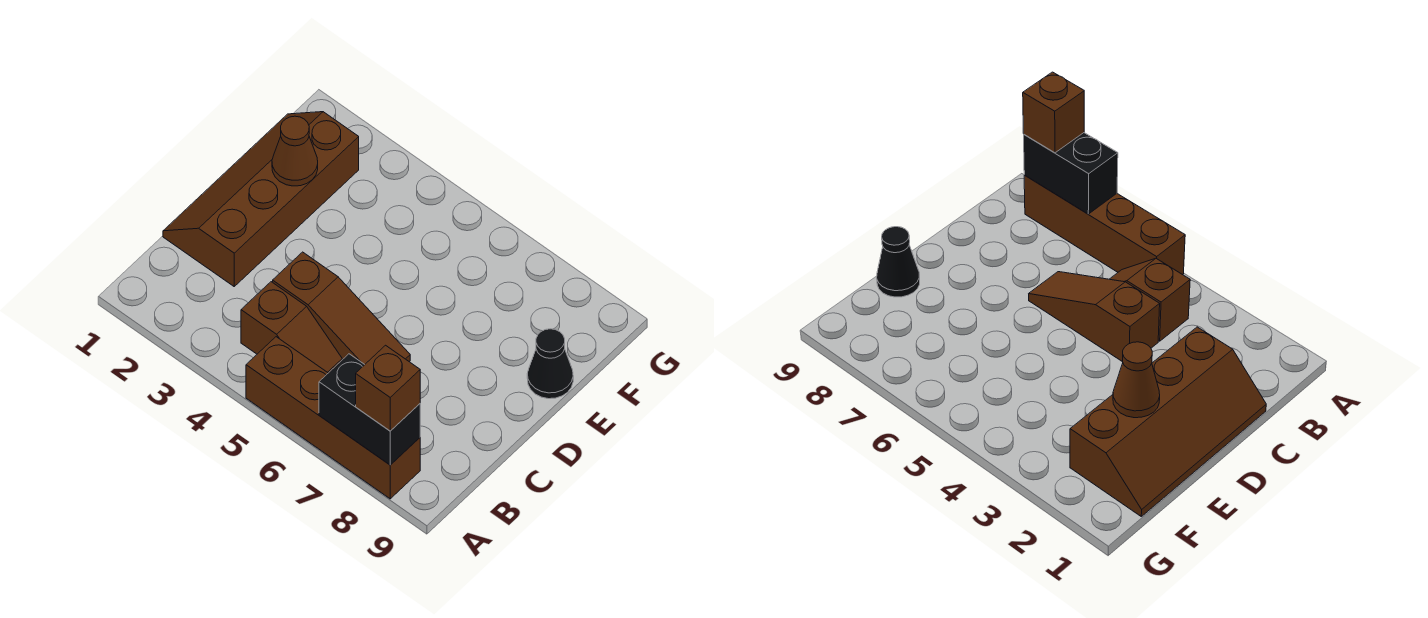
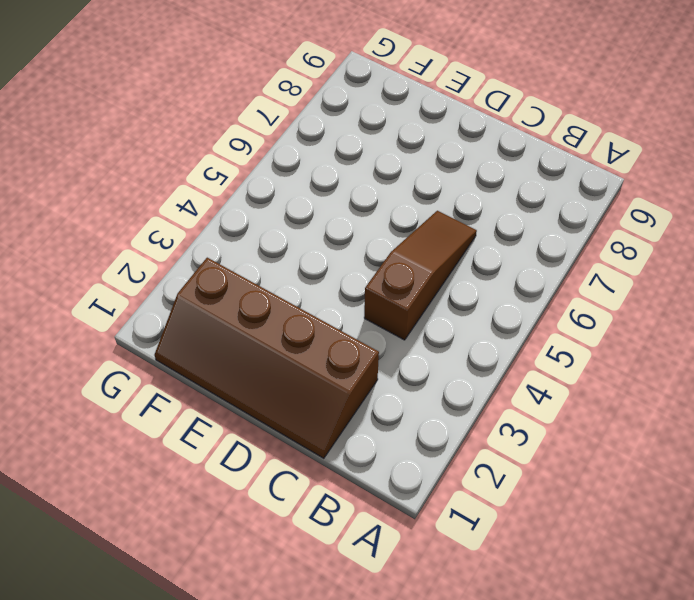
none -> brown brick A5:A8 level 1
none -> brown slope B4:B5 level 1 top 4

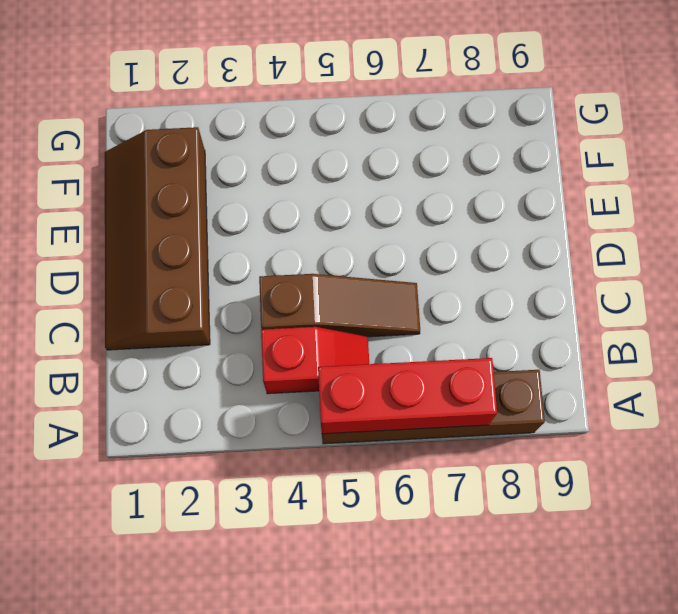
red brick A5:A7 level 2 -> black brick A7:A8 level 2
red slope B4:B5 level 1 top 4 -> brown slope B4:B5 level 1 top 4
none -> black cone E9 level 1
none -> brown cone E2 level 2

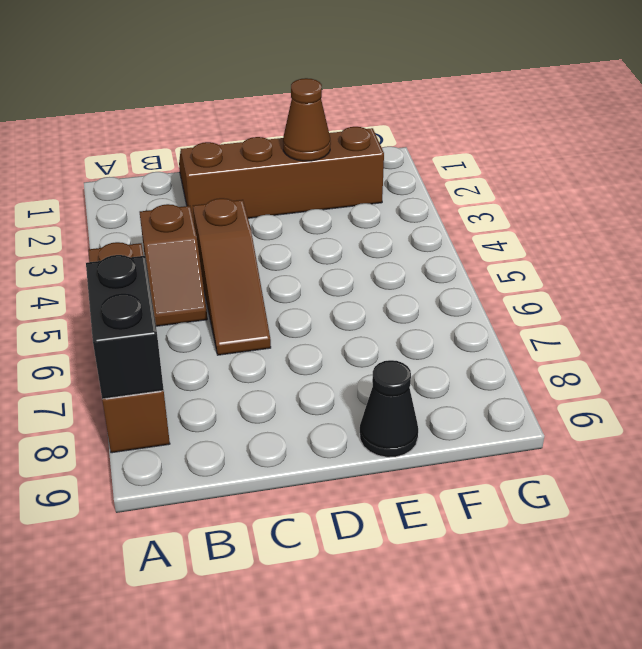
none -> brown brick A8 level 3

